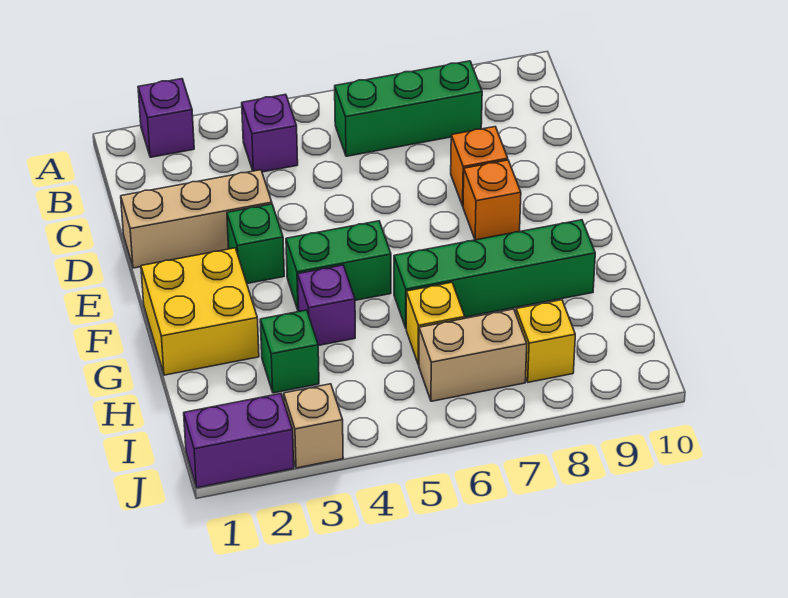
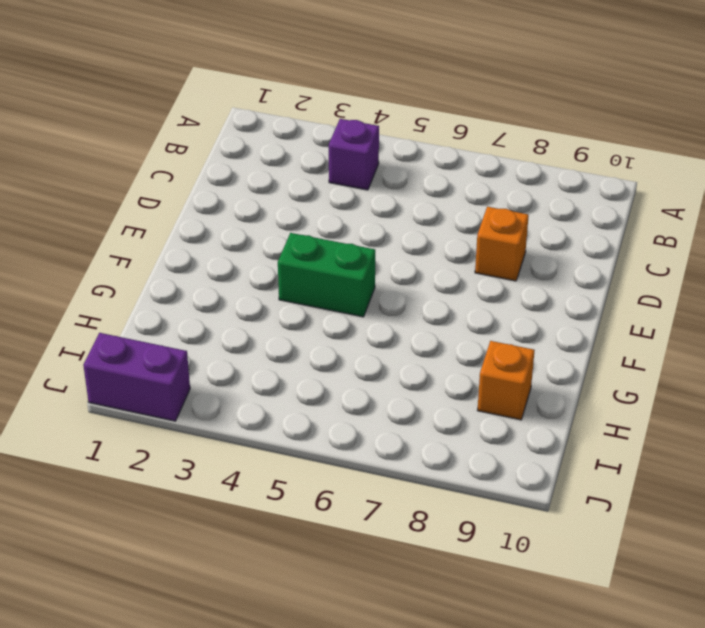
orange brick H9 level 1 -> orange brick E8 level 1
none -> purple brick A2 level 1
none -> green brick B6:B8 level 1
none -> tan brick D1:D3 level 1

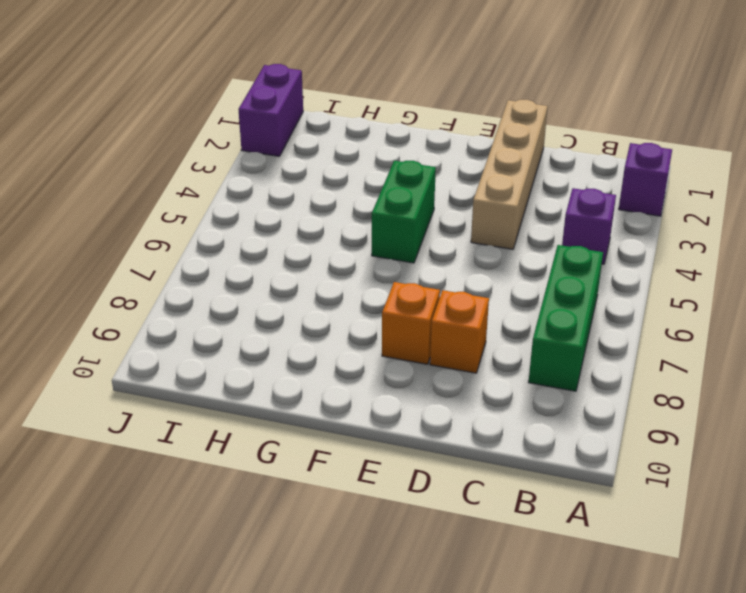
tan brick D1:D4 level 1 -> tan brick D1:D3 level 1
none -> green brick E3 level 1
none -> yellow brick F1:G2 level 1
none -> purple brick G4 level 1

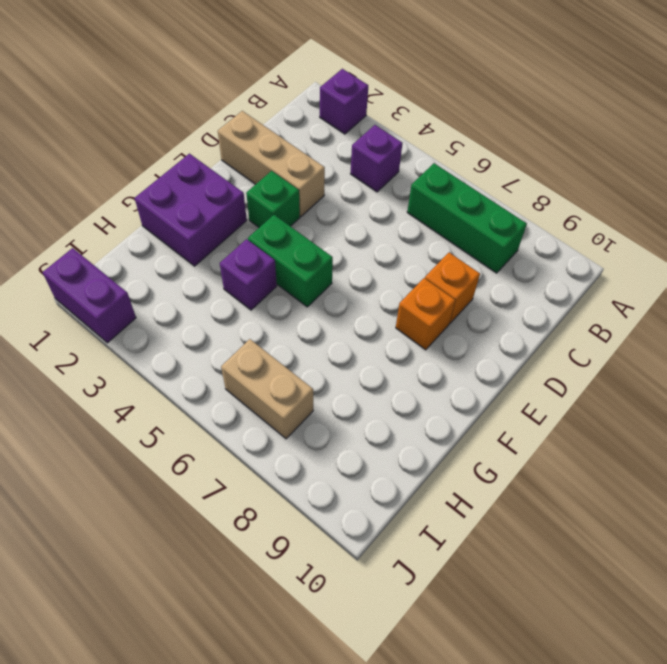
purple brick F1:G2 level 1 -> yellow brick F1:G2 level 1
none -> green brick G6:G9 level 1
none -> green brick H3 level 1
none -> yellow brick H6 level 1

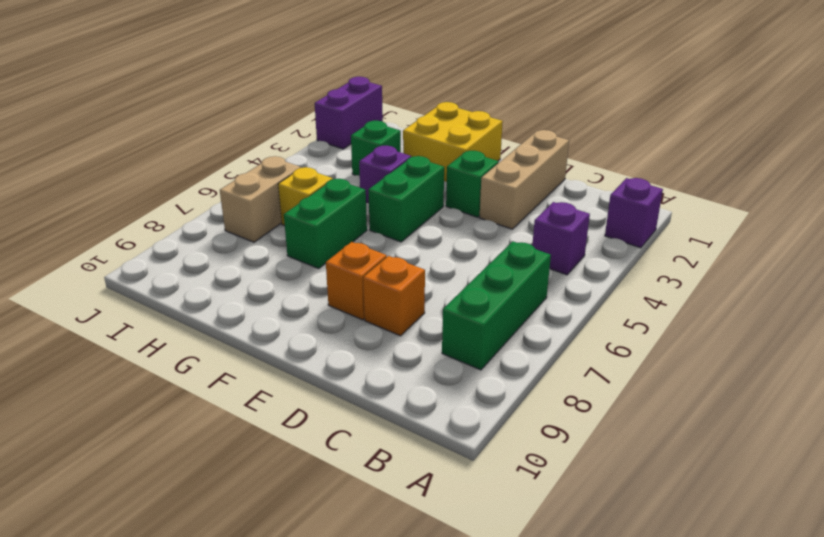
green brick G6:G7 level 1 -> green brick G6:G9 level 1
none -> yellow brick I8 level 1
none -> tan brick J3 level 1

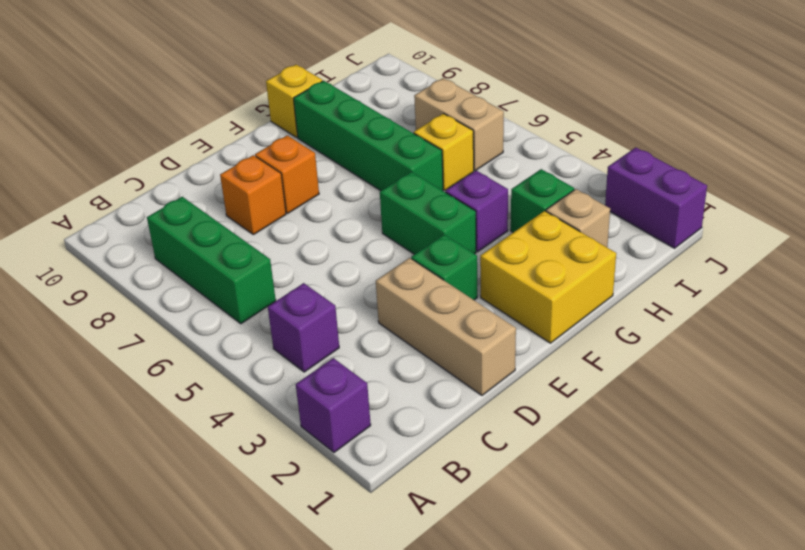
yellow brick G10 level 1 -> yellow brick I8 level 1
tan brick H2 level 1 -> tan brick J3 level 1

